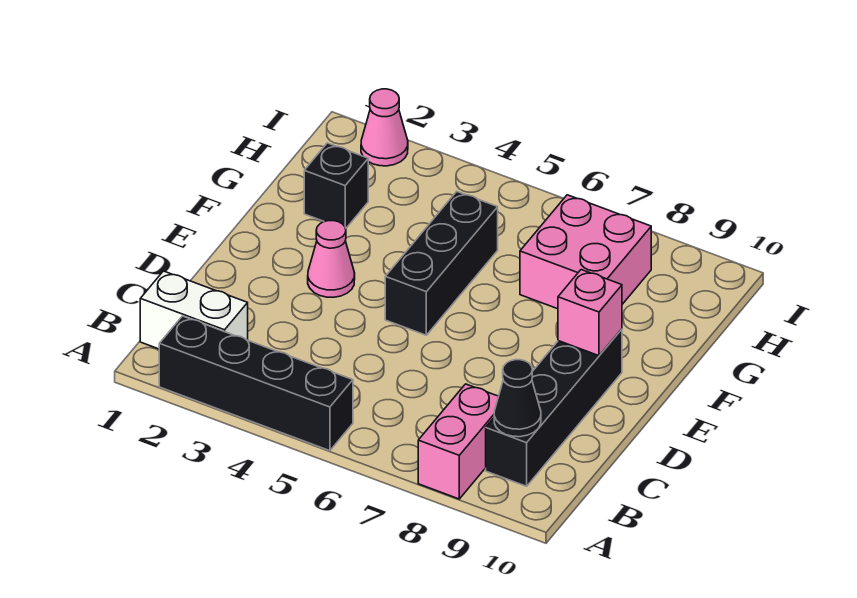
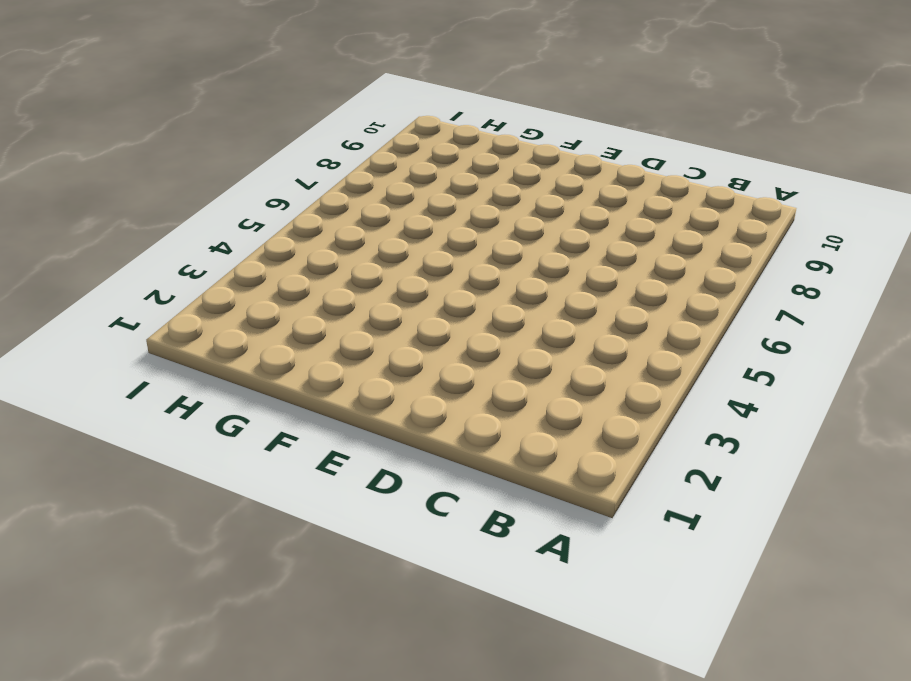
none -> black brick A2:A5 level 1
none -> pink brick A8:B8 level 1

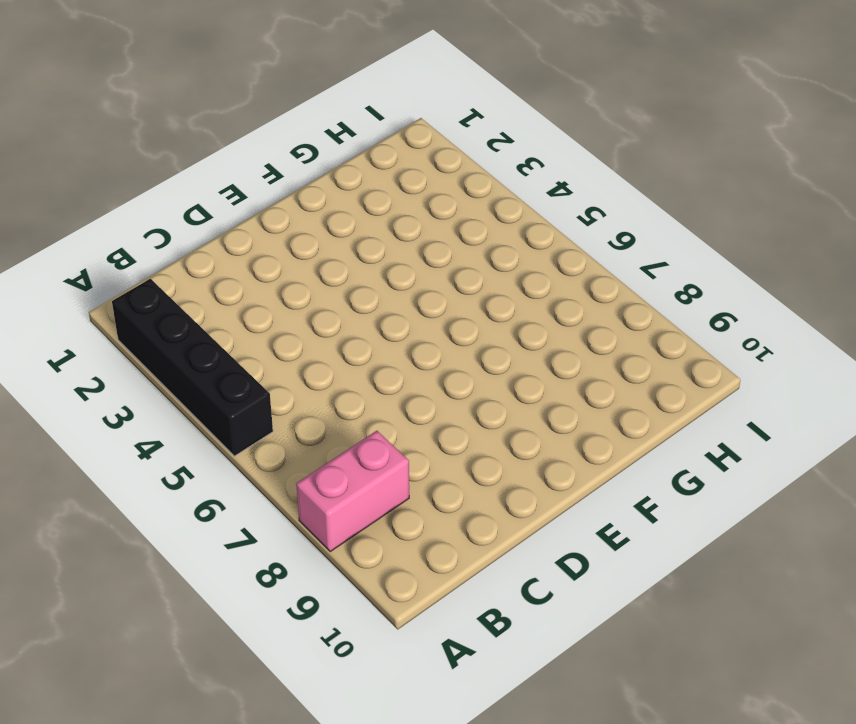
none -> white brick B1:B2 level 1
none -> black brick B9:E9 level 1

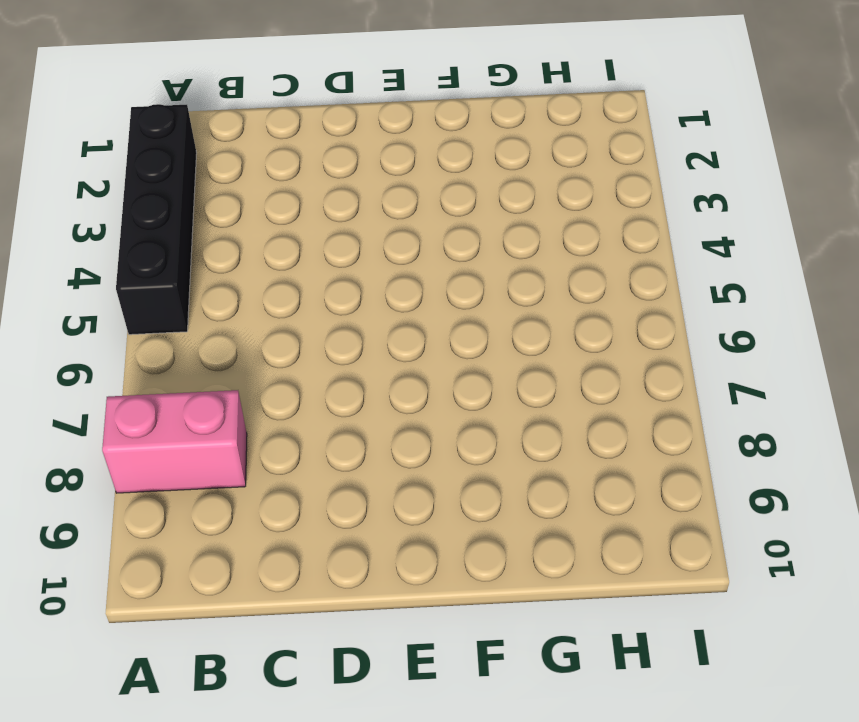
none -> white brick B1:B2 level 1
none -> black brick B9:E9 level 1

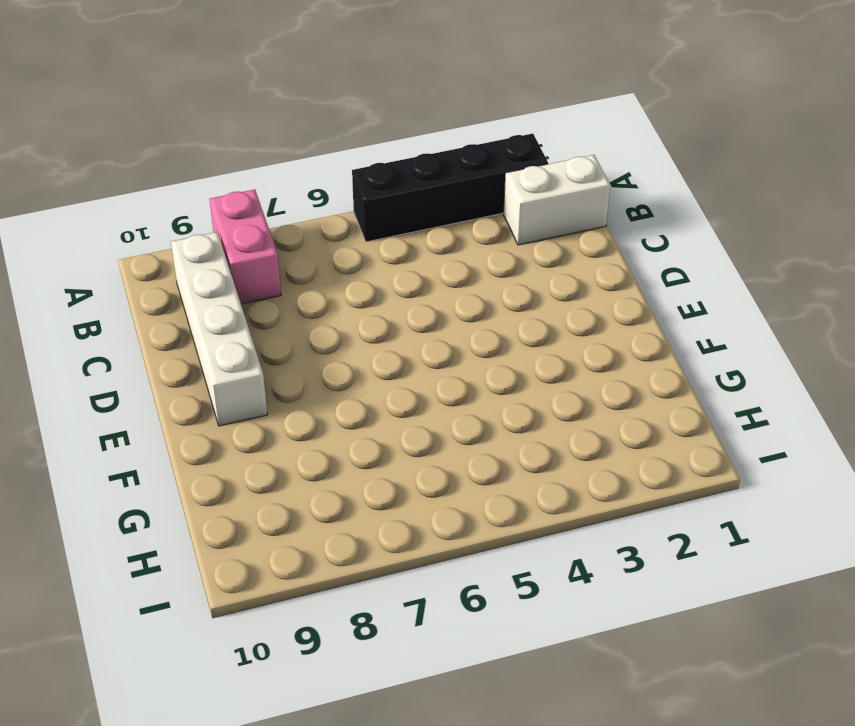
white brick B9:E9 level 1 -> black brick B9:E9 level 1
none -> pink cone E3 level 1
none -> black brick E5:G5 level 1

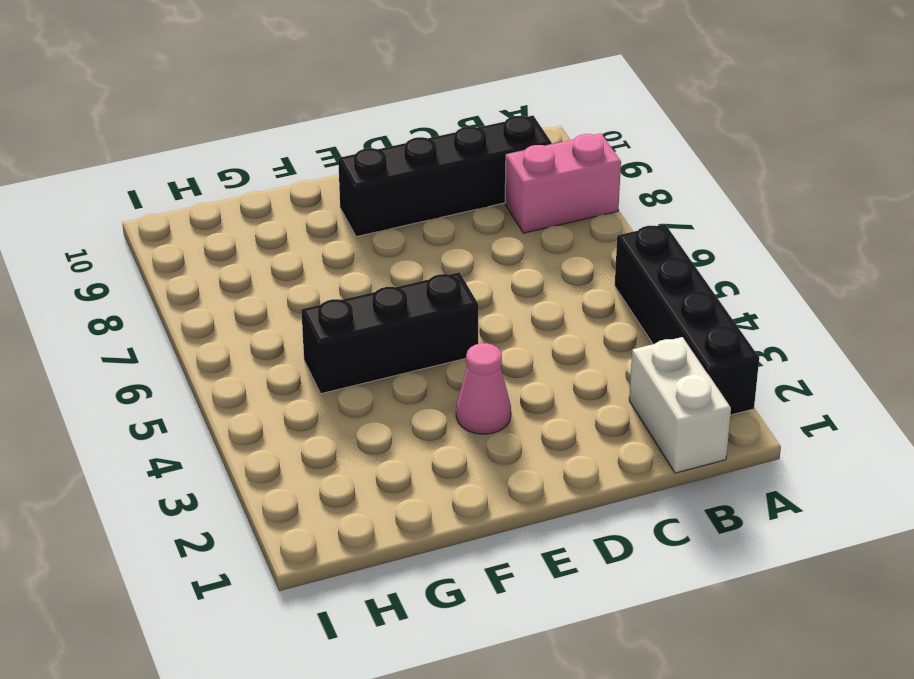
none -> black brick G2 level 1
none -> pink brick G7:H8 level 1

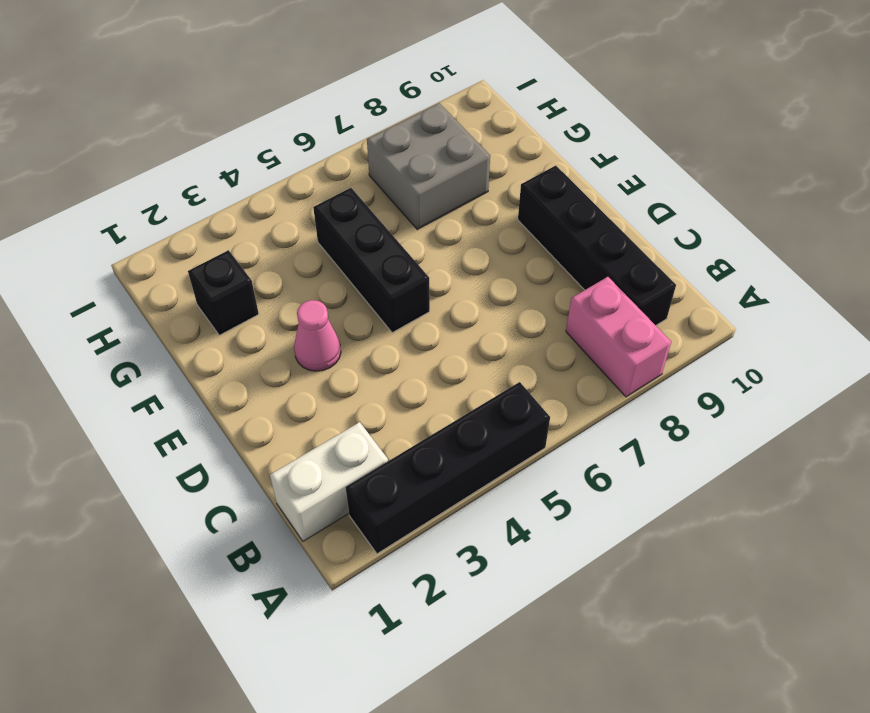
grey brick G7:H8 level 1 -> pink brick G7:H8 level 1
none -> pink cone I2 level 1
none -> black cone B9 level 2

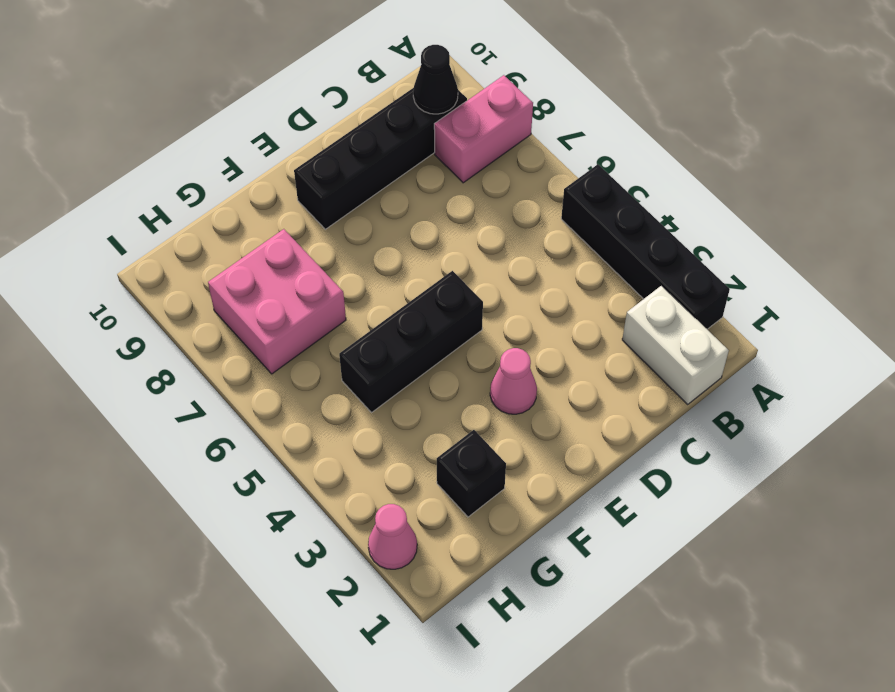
none -> pink brick E9 level 2

